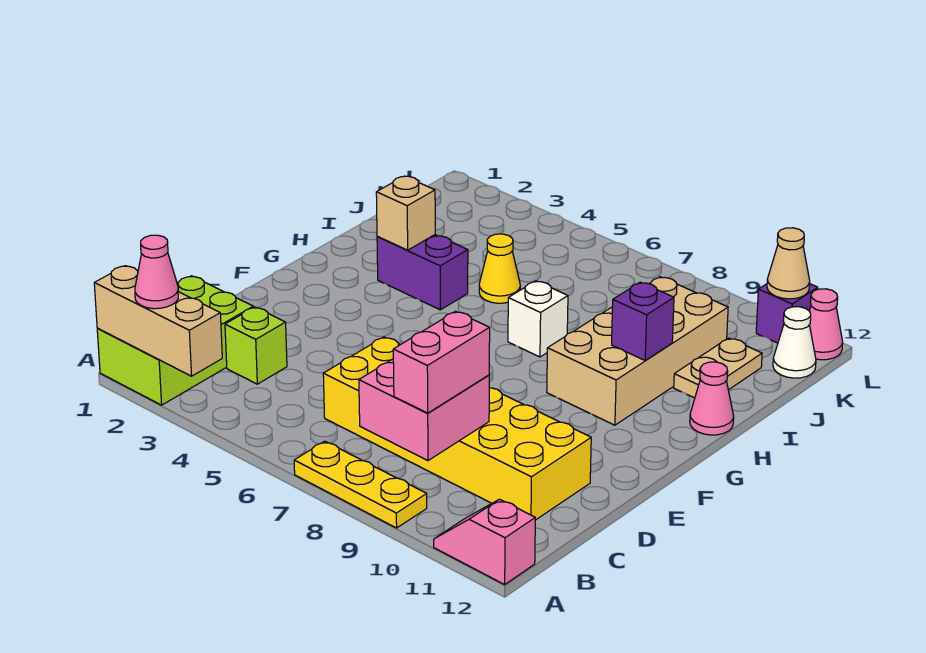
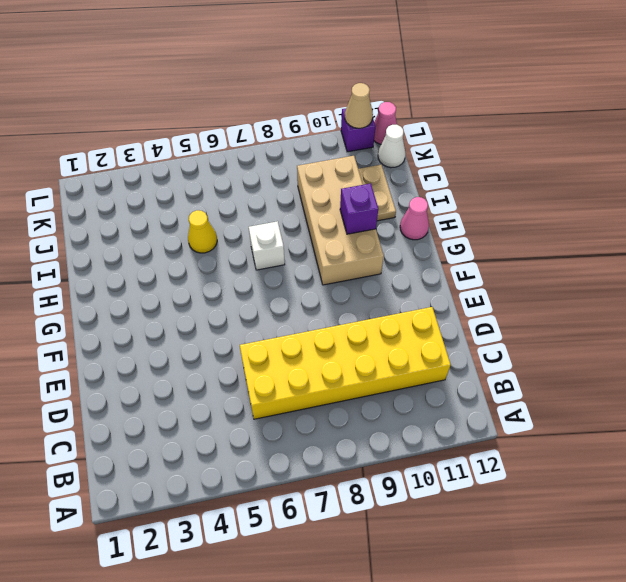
none -> lime brick A1:C2 level 1
none -> yellow plate A7:A9 level 1
none -> pink slope A11:A12 level 1 top 12

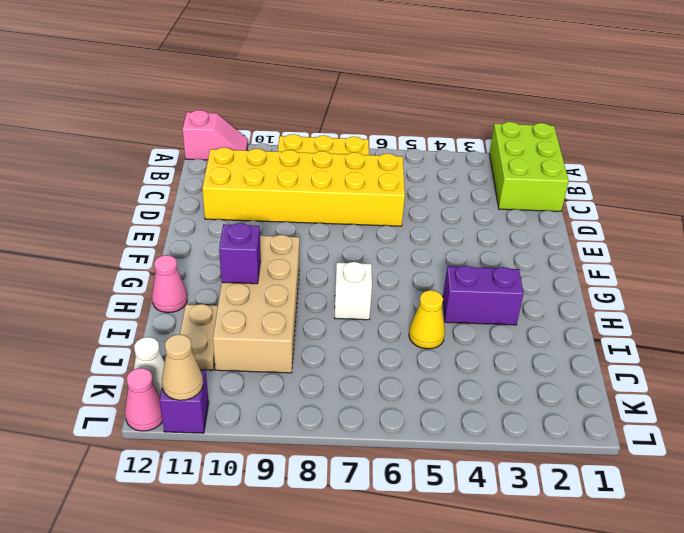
none -> lime brick C3 level 1
none -> tan brick A1:A3 level 2
none -> pink brick B8:C9 level 2

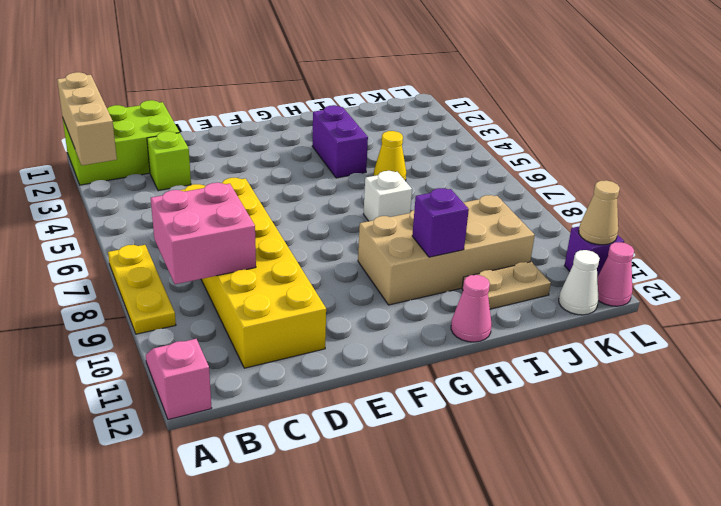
none -> tan brick H3 level 2
none -> pink cone A2 level 3
none -> pink brick B9:C9 level 3

